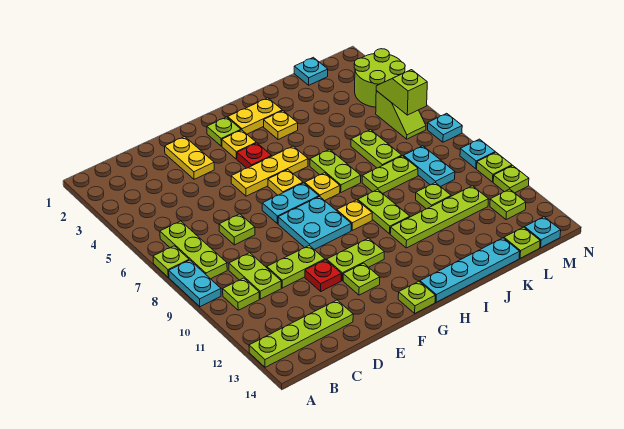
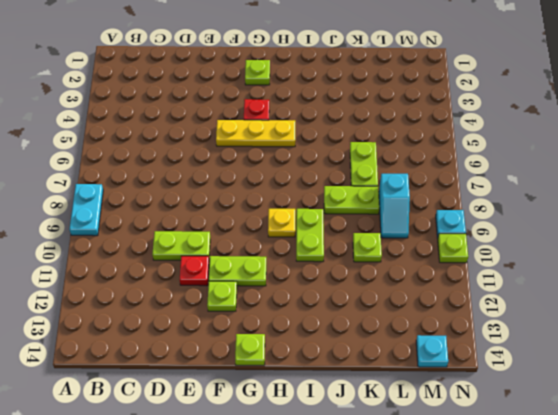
cyan slope L8:L9 level 1 top 8 -> cyan plate L8:L9 level 1
none -> lime plate A7 level 1
none -> lime plate A13:D13 level 1
none -> lime plate B6:B8 level 1
none -> lime plate B10 level 1

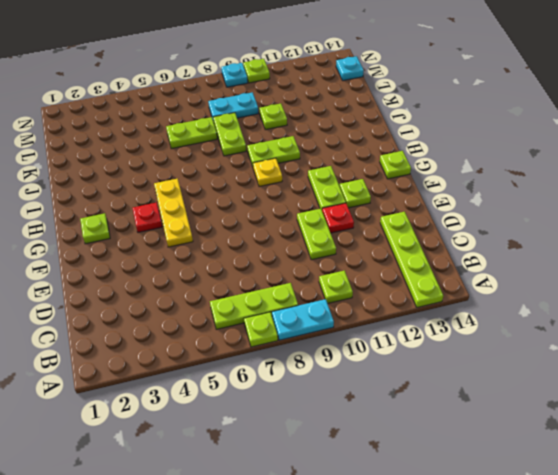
none -> lime plate C9:C10 level 1
none -> lime plate D7 level 1
none -> yellow plate E2:E3 level 1
none -> cyan plate F7:G7 level 1

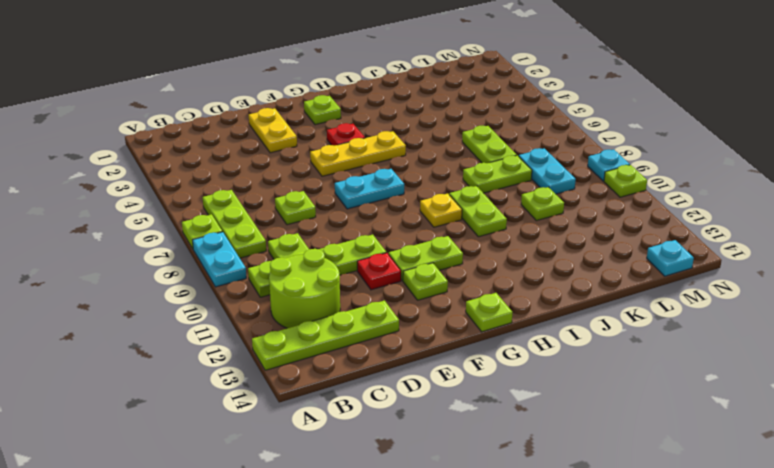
lime round brick B11:C12 level 1 -> lime round brick M3:N4 level 1
none -> cyan plate F8:G9 level 1
none -> yellow plate G3 level 1
none -> yellow plate G6 level 1
none -> yellow plate H2:I2 level 1

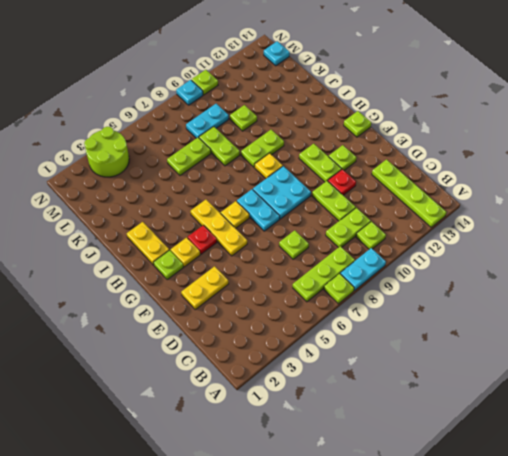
none -> yellow plate H7 level 1
none -> cyan plate H14:K14 level 1
none -> yellow plate I3 level 1
none -> lime plate I6:I7 level 1

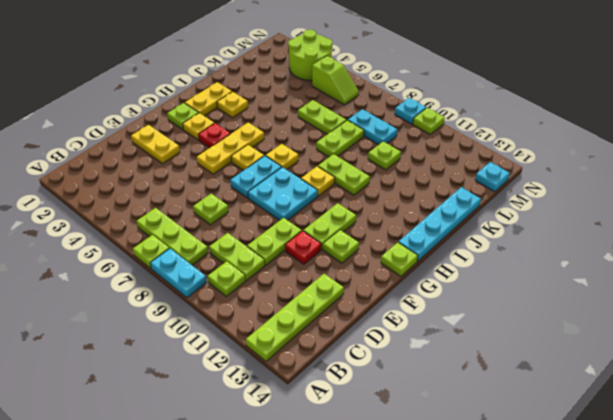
none -> lime plate I6:I7 level 1
none -> lime plate I11:L11 level 1
none -> cyan plate L1 level 1
none -> lime plate L14 level 1

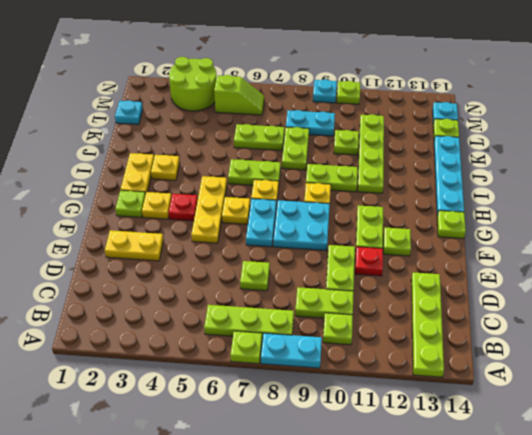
none -> lime plate M12 level 1
none -> cyan plate N7 level 1
none -> lime plate N11 level 1
none -> lime slope M5:M6 level 2 top 6

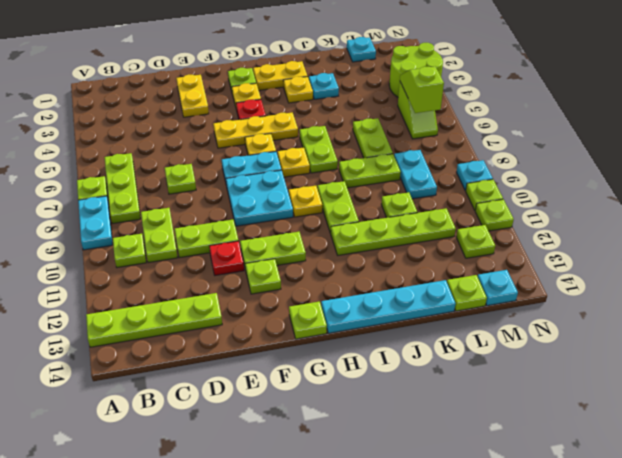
cyan plate J3 level 1 -> cyan plate N7 level 1

